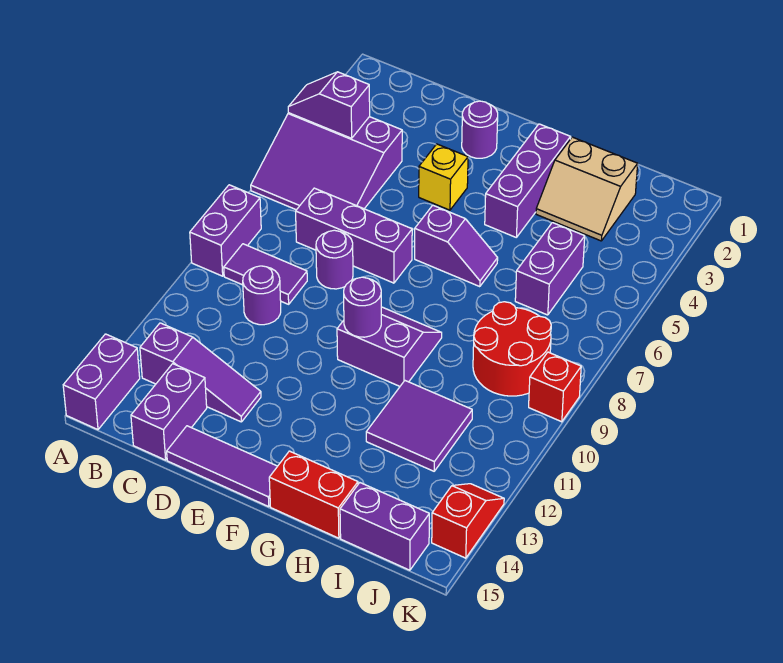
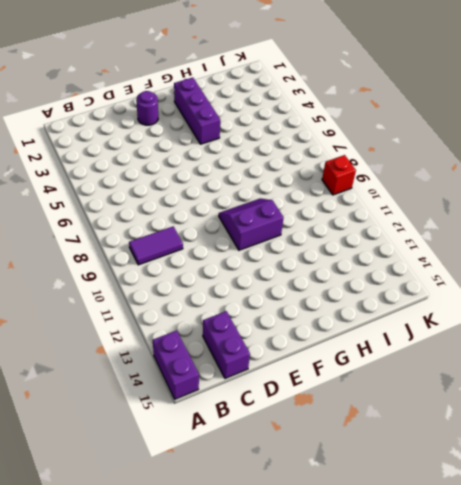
none -> purple slope A4:C6 level 1 top 4
none -> purple brick A8:A9 level 1
none -> purple slope B13:D13 level 1 top B

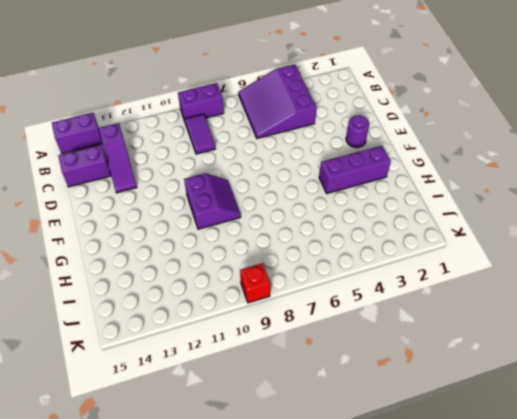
none -> purple brick C7:E7 level 1
none -> purple round brick C10 level 1
none -> purple round brick D8 level 1

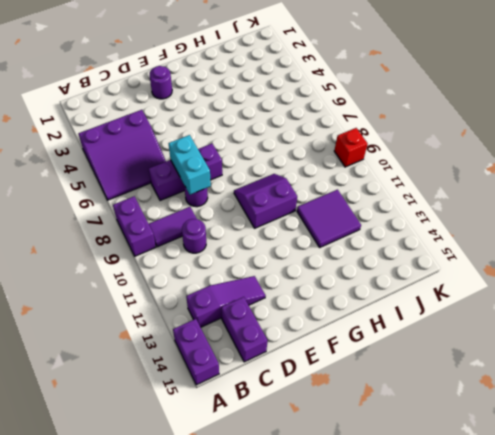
cyan brick D7:D8 level 2 -> none
none -> purple tile D15:F15 level 1
none -> yellow brick E4 level 1
none -> purple slope F6:G6 level 1 top F

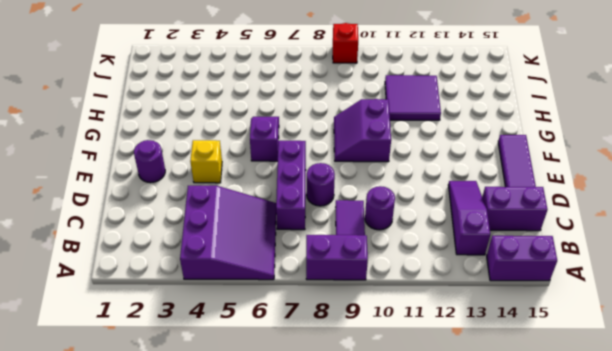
none -> purple brick G2:G4 level 1
none -> red brick G15:H15 level 1
none -> tan slope H2:I3 level 1 top 2

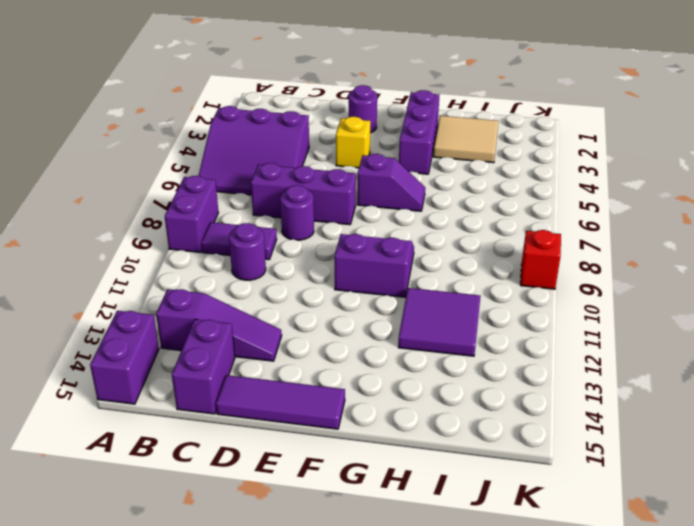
tan tile H2:I3 level 1 -> tan slope H2:I3 level 1 top 2
none -> red brick G15:H15 level 1
none -> purple brick I5:I6 level 1
none -> red round brick I8:J9 level 1

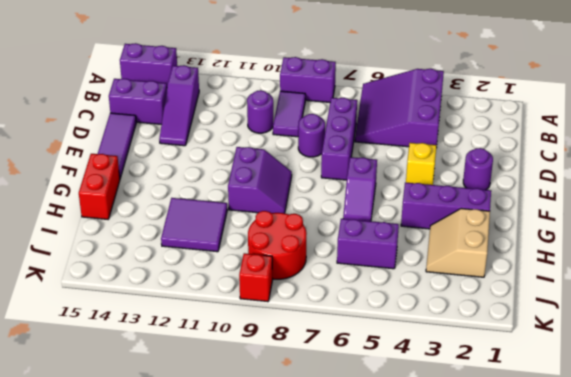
none -> purple brick I15:J15 level 1
none -> red slope K13:K14 level 1 top 14
none -> purple slope A4:B4 level 2 top B

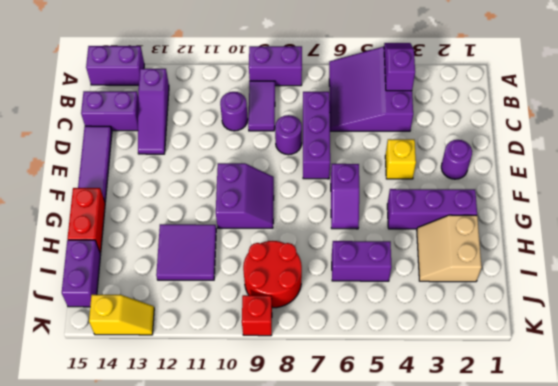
yellow slope K13:K14 level 1 top 14 -> red slope K13:K14 level 1 top 14
none -> purple round brick F10 level 2

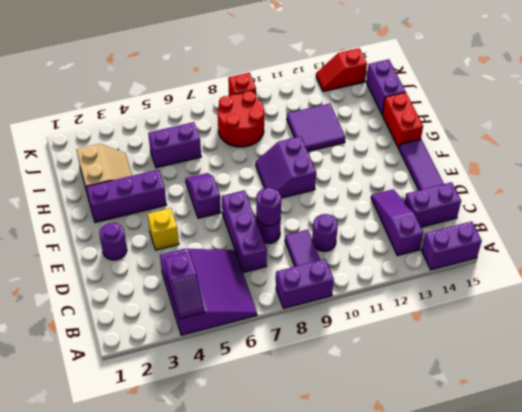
purple round brick D8 level 2 -> purple round brick F10 level 2

